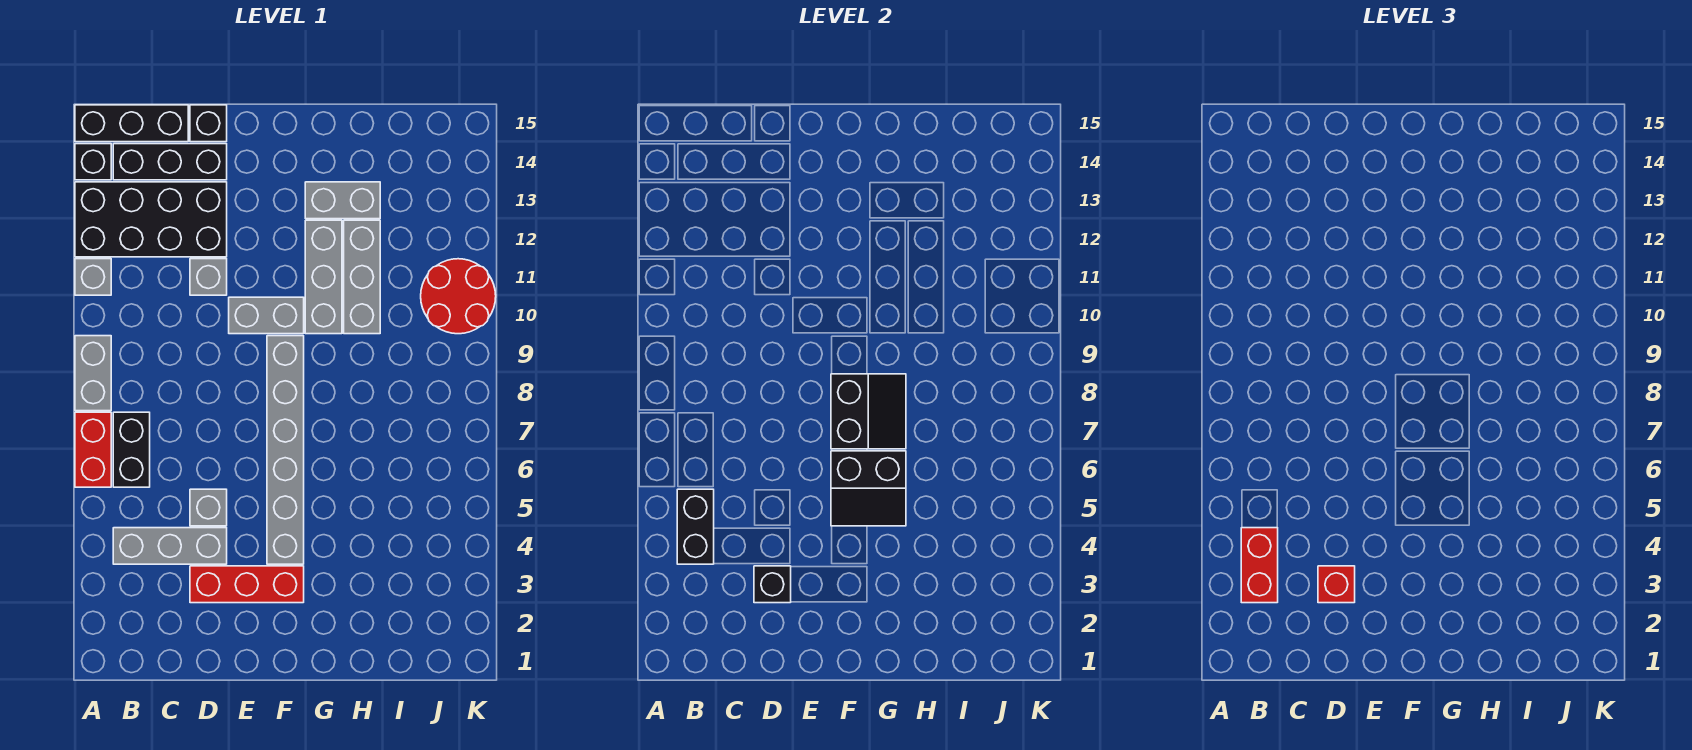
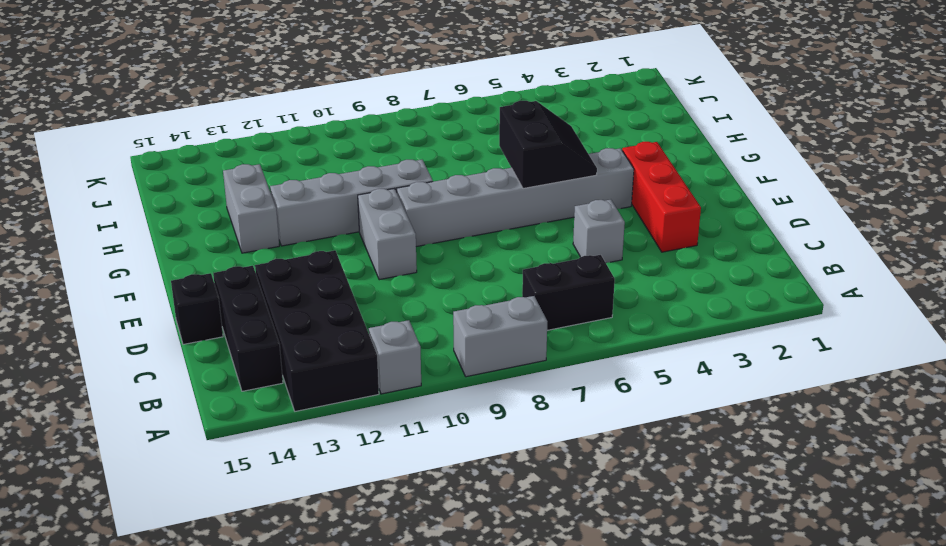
grey brick G9:G12 level 1 -> grey brick G10:G12 level 1
none -> red brick A6:A7 level 1
none -> black brick A14 level 1
none -> black brick A15:C15 level 1

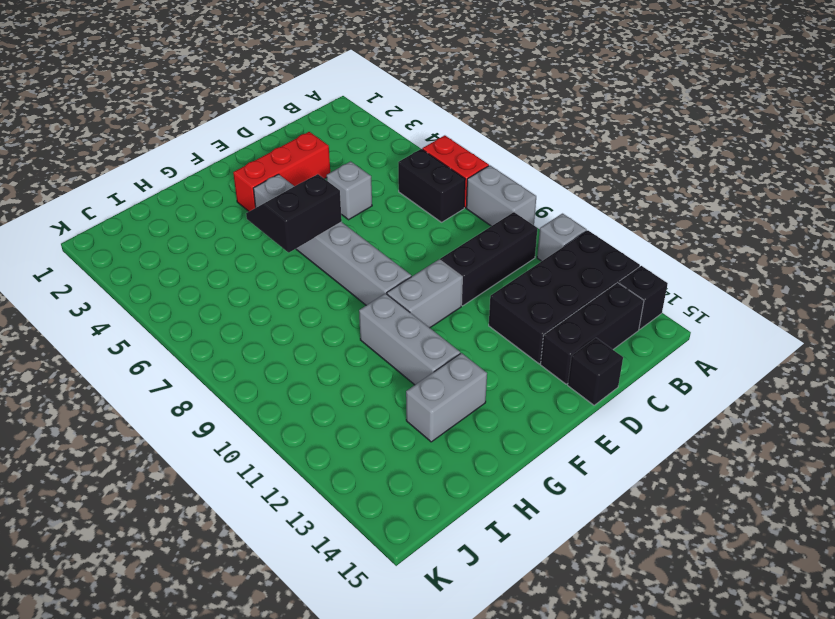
black brick B10:D10 level 1 -> black brick A15:C15 level 1
none -> grey brick B4:D4 level 1
none -> grey brick D11 level 1
none -> grey brick H10:H12 level 1

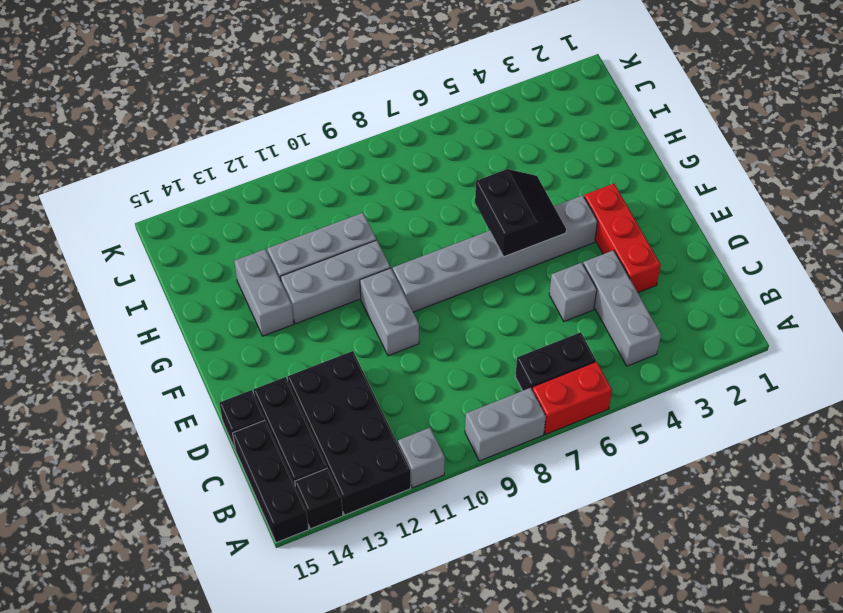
none -> grey brick D11 level 1
none -> red round brick J10:K11 level 1
none -> black brick B4:B5 level 2

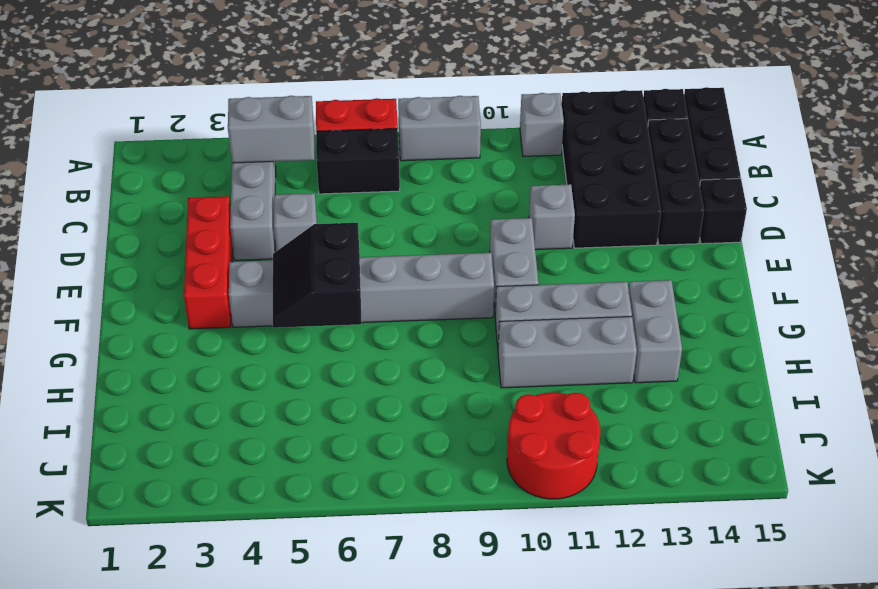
grey brick B4:B5 level 2 -> black brick B4:B5 level 2
none -> black brick D3 level 2
none -> black slope F7:G8 level 2 top F
none -> red brick B3:B4 level 3

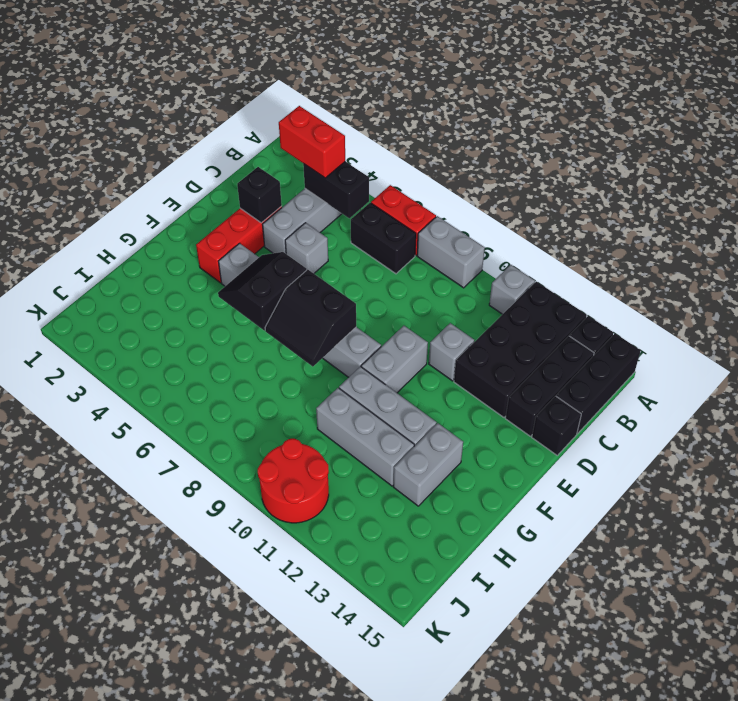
none -> red brick D3 level 3

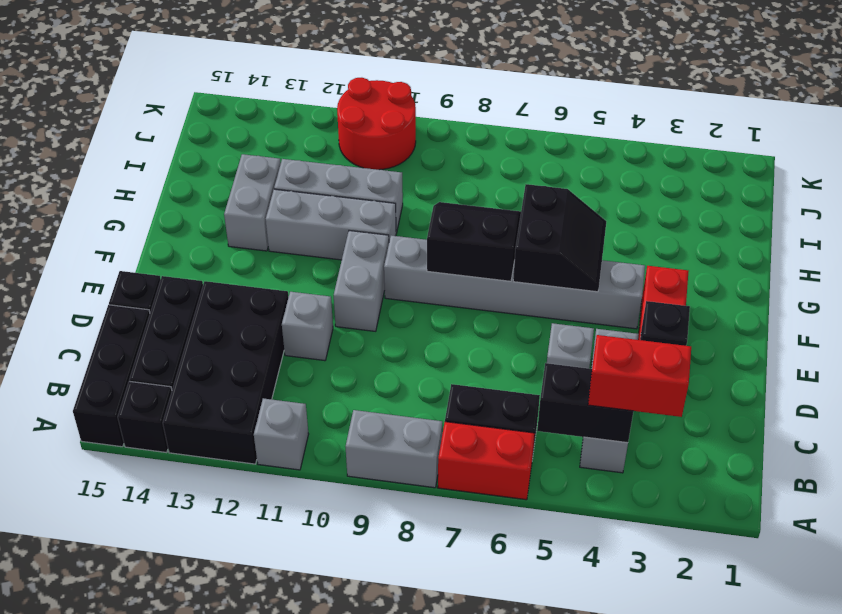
none -> red brick D3 level 3

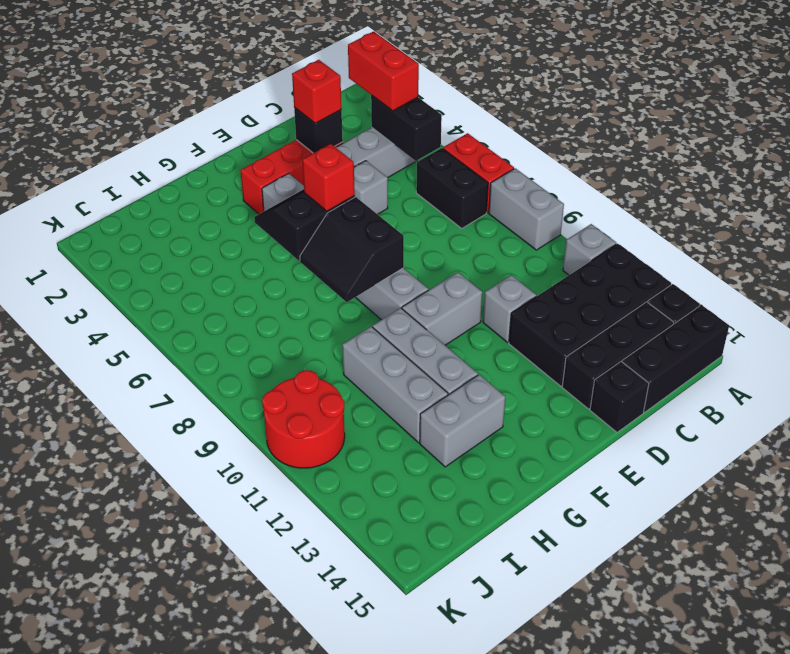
red brick F6 level 3 -> none

